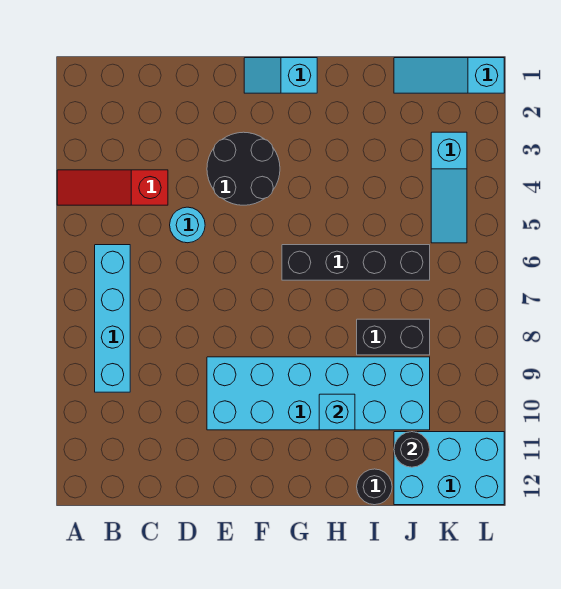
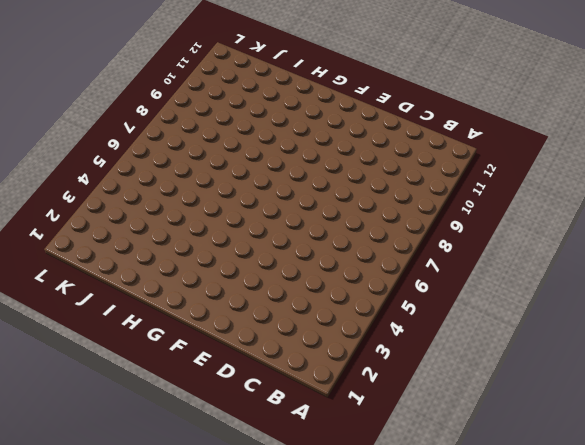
none -> red slope A4:C4 level 1 top C
none -> cyan brick B6:B9 level 1
none -> cyan round brick D5 level 1

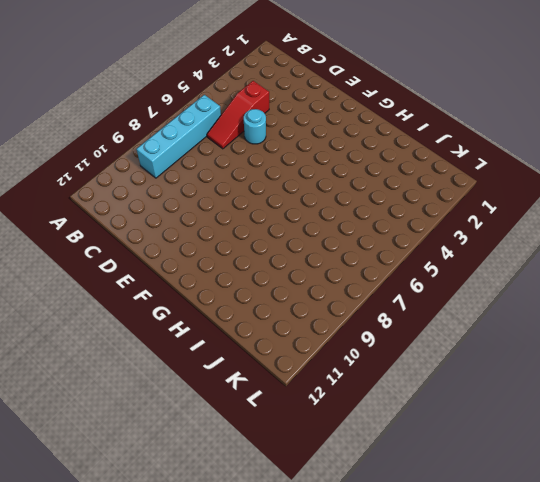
red slope C4:C6 level 1 top 4 -> red slope A4:C4 level 1 top C
none -> black round brick E3:F4 level 1
none -> cyan brick E9:J10 level 1
none -> cyan slope F1:G1 level 1 top G

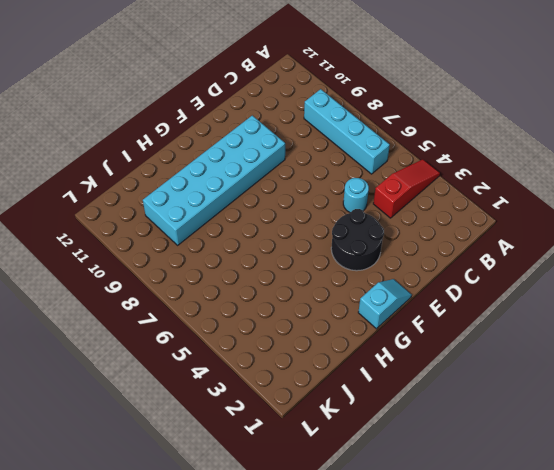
none -> black brick G6:J6 level 1
none -> black brick I8:J8 level 1
none -> black round brick I12 level 1

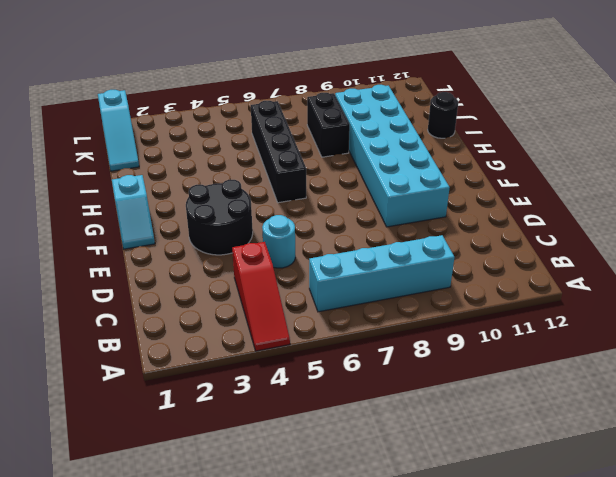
none -> cyan brick J11:L12 level 1
none -> cyan slope K3:K5 level 1 top 3
none -> cyan brick H10 level 2

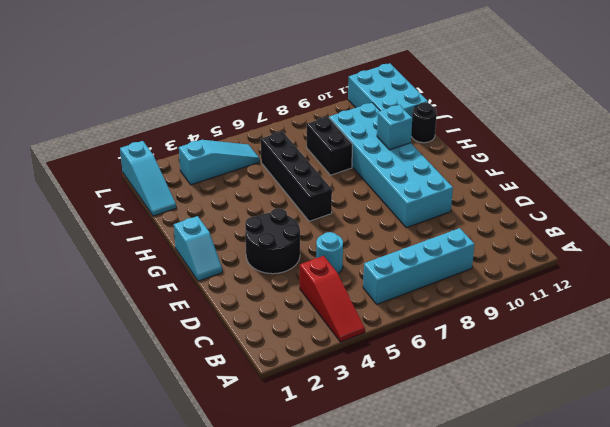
none -> black round brick J11 level 2

